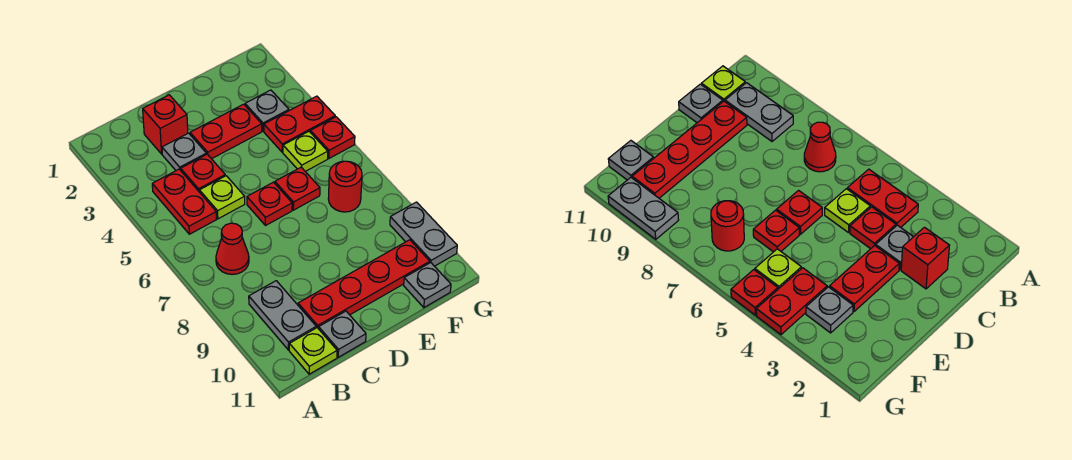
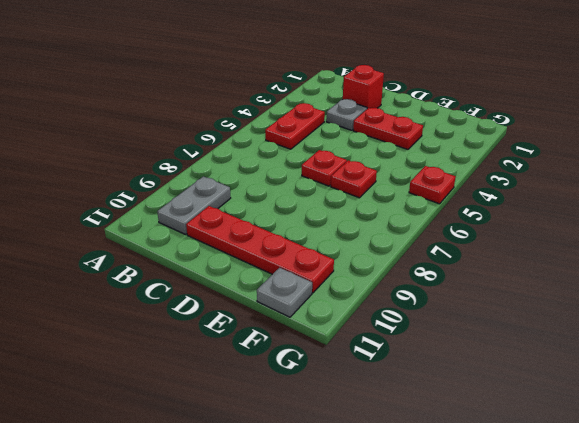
none -> red cone B7 level 1
none -> lime plate B11 level 1
none -> red plate C4 level 1

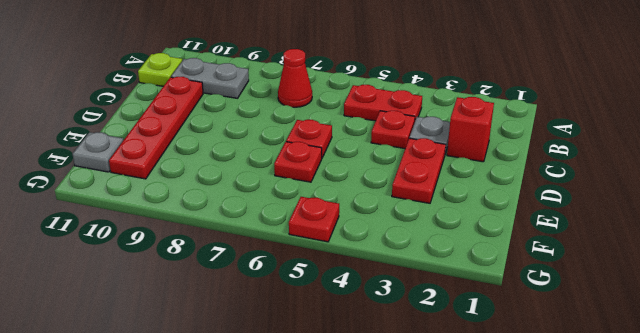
none -> lime plate C5 level 1
none -> grey plate C11 level 1
none -> grey plate F3 level 1

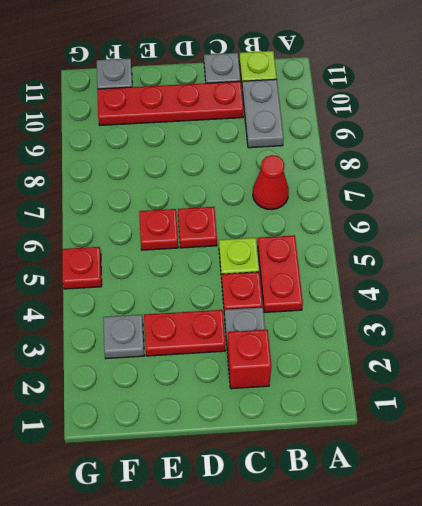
none -> red plate F4:G4 level 1
none -> lime plate F5 level 1
none -> red round brick F7 level 1

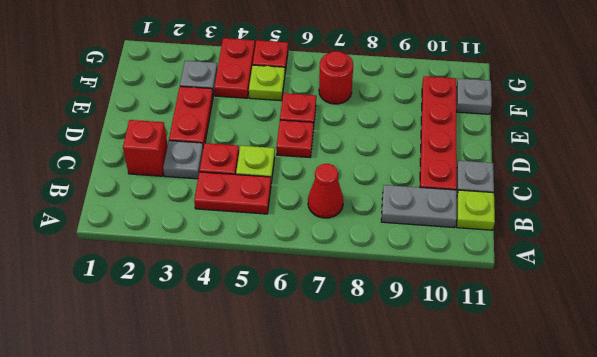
none -> grey plate G9:G10 level 1

